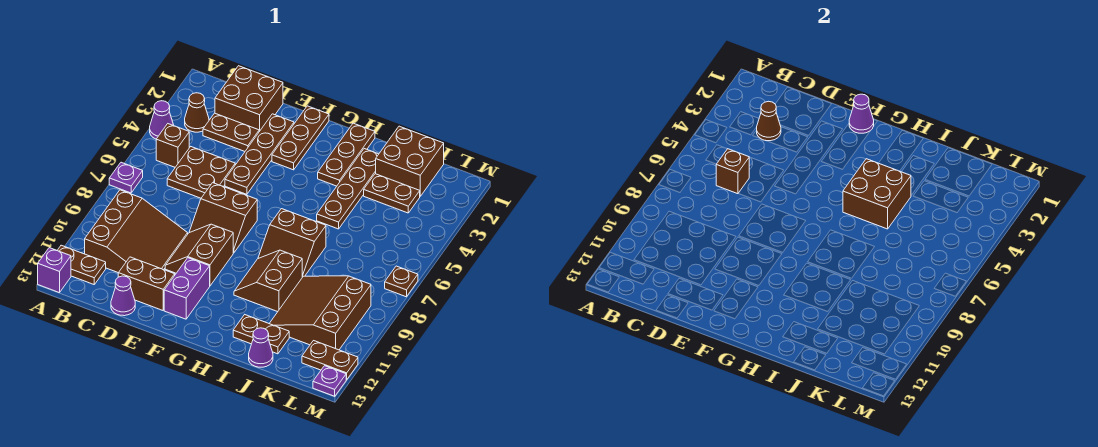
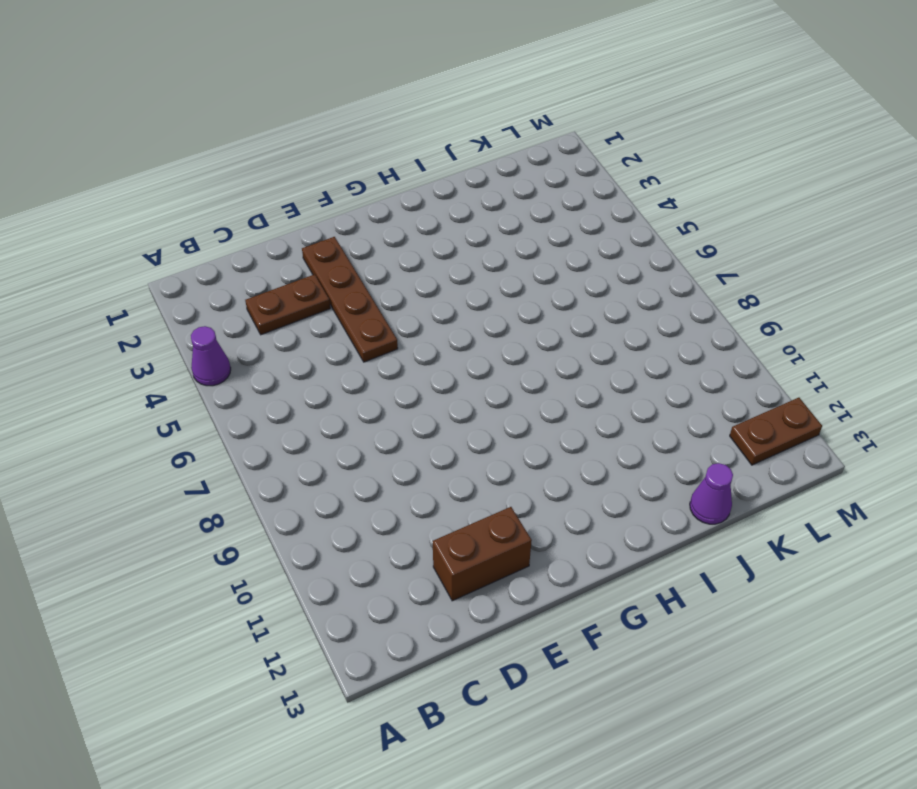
none -> purple plate A7 level 1
none -> brown plate A12:B12 level 1
none -> purple brick A13 level 1
none -> brown cone B3 level 1

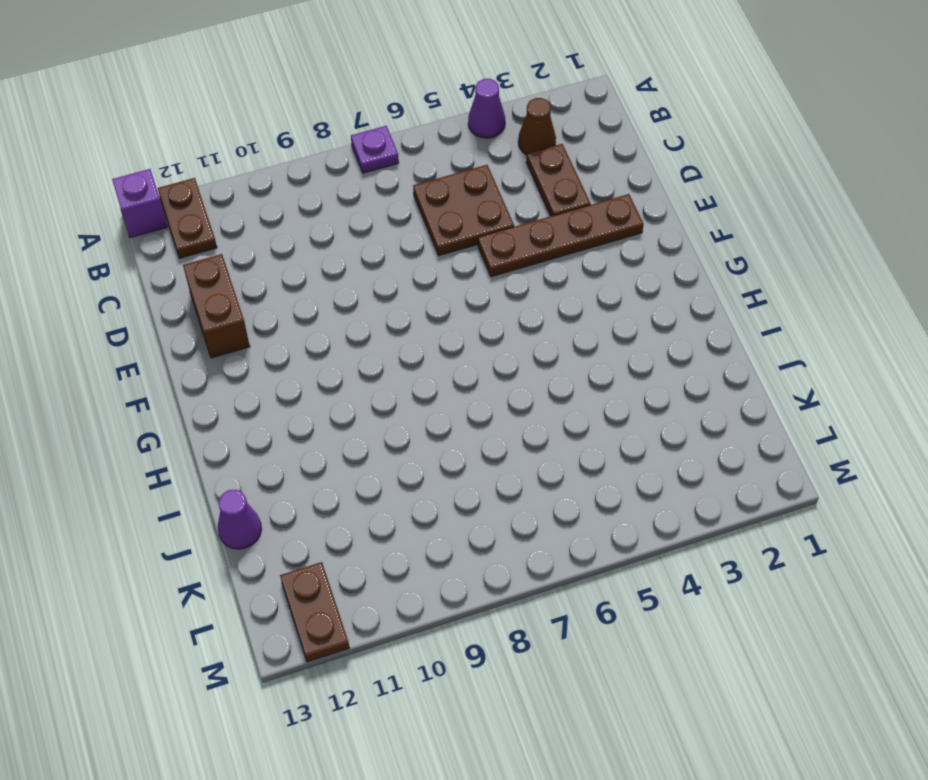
none -> brown brick B5 level 1
none -> brown slope B9:D11 level 1 top B
none -> brown brick C1:D2 level 1
none -> purple cone D13 level 1

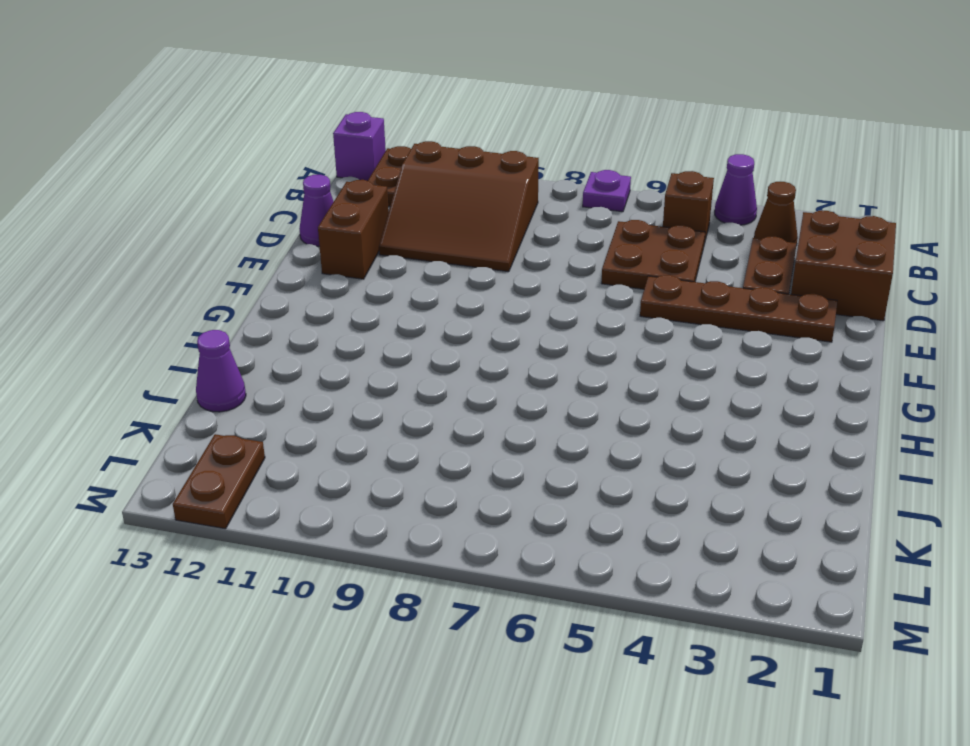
none -> brown slope E7:F8 level 1 top 7
none -> brown slope E9:F10 level 1 top F
none -> brown plate F1:F3 level 1
none -> purple brick F11:F12 level 1

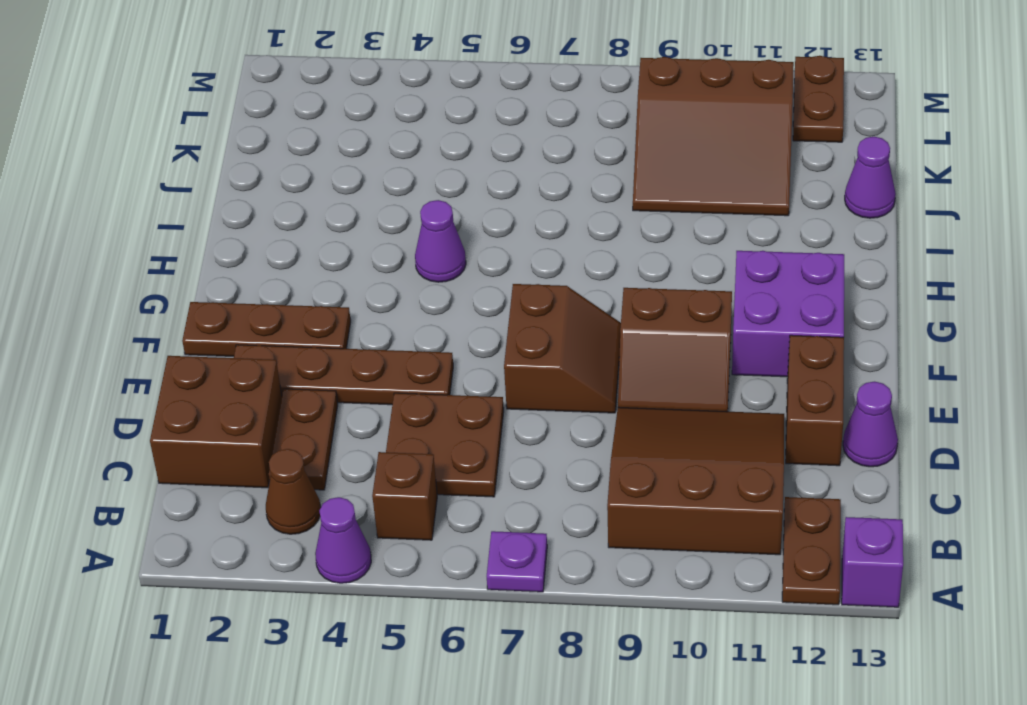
purple brick F11:G12 level 1 -> purple brick F11:F12 level 1
purple cone H5 level 1 -> purple cone F1 level 2
none -> brown plate H1:H3 level 1
none -> brown slope H7:I8 level 1 top 7
none -> brown slope H9:I10 level 1 top I
none -> brown plate I2:I5 level 1

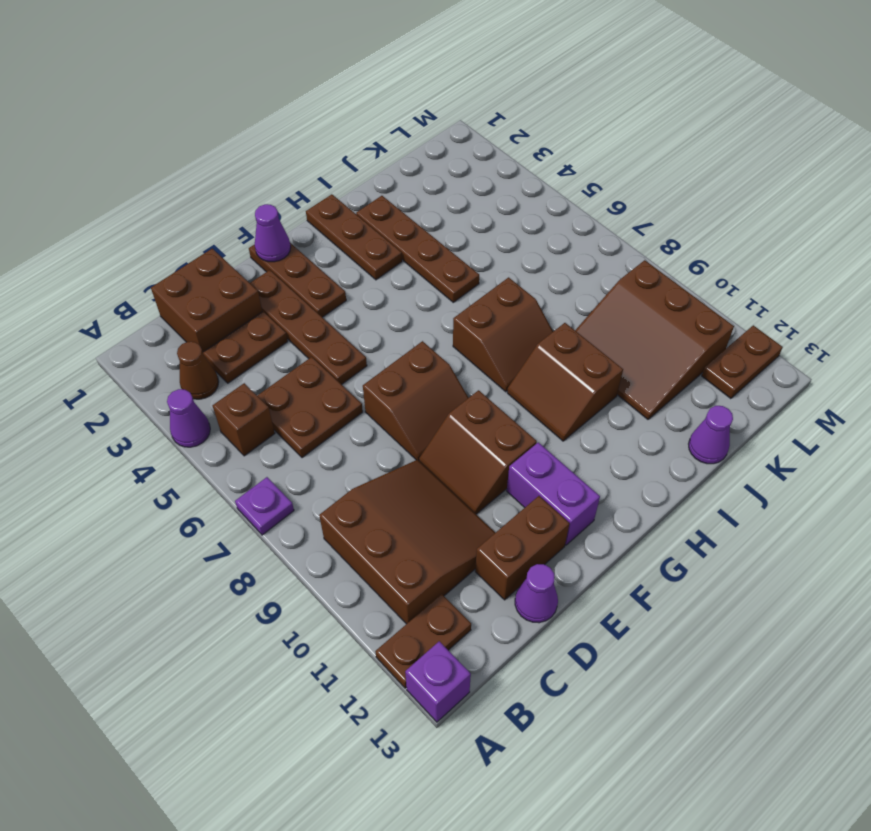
none -> brown plate I12:J12 level 1
none -> brown brick J1:K2 level 1
none -> brown plate J3:K3 level 1
none -> brown plate M7 level 1

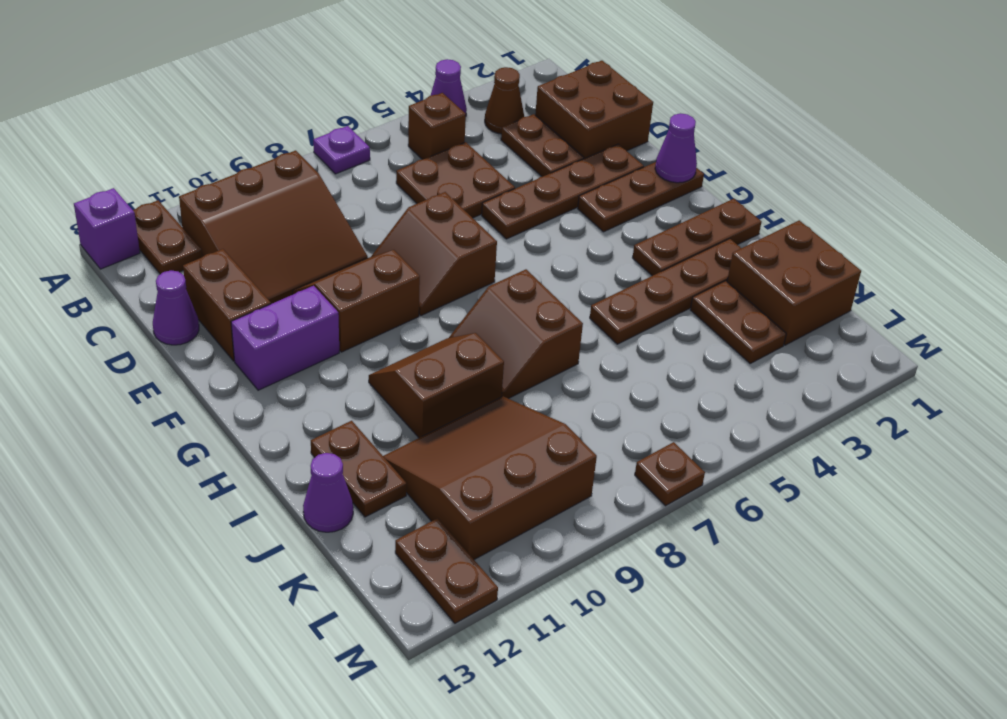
none -> purple plate M13 level 1
none -> brown cone C3 level 2
none -> brown brick C6 level 2
none -> brown brick H4:I5 level 2

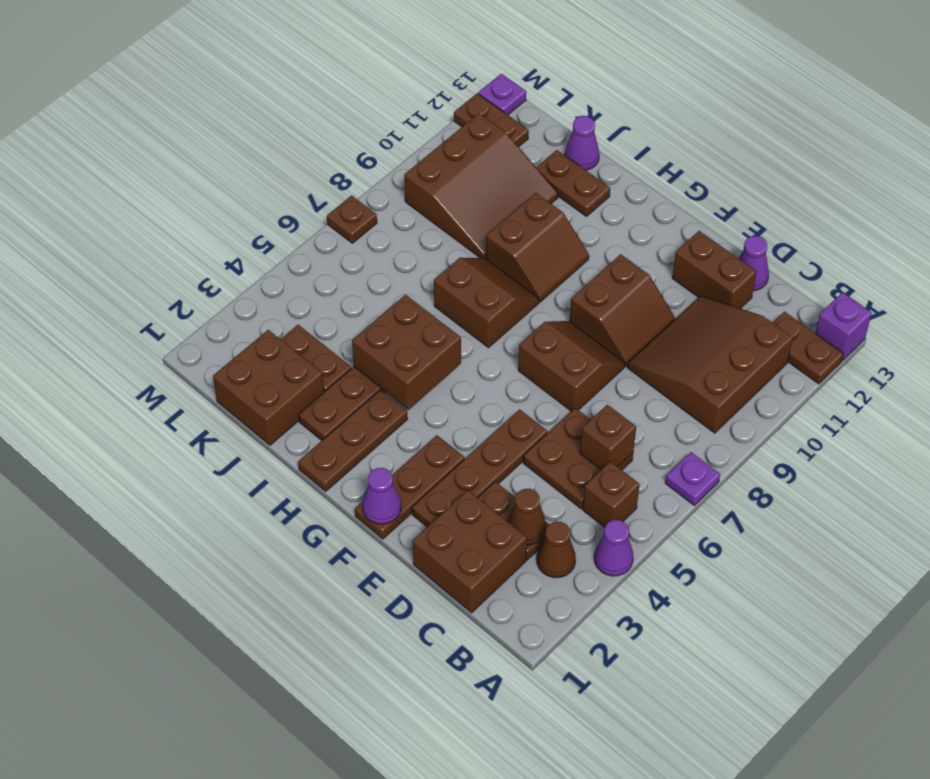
none -> purple brick F11:F12 level 1

